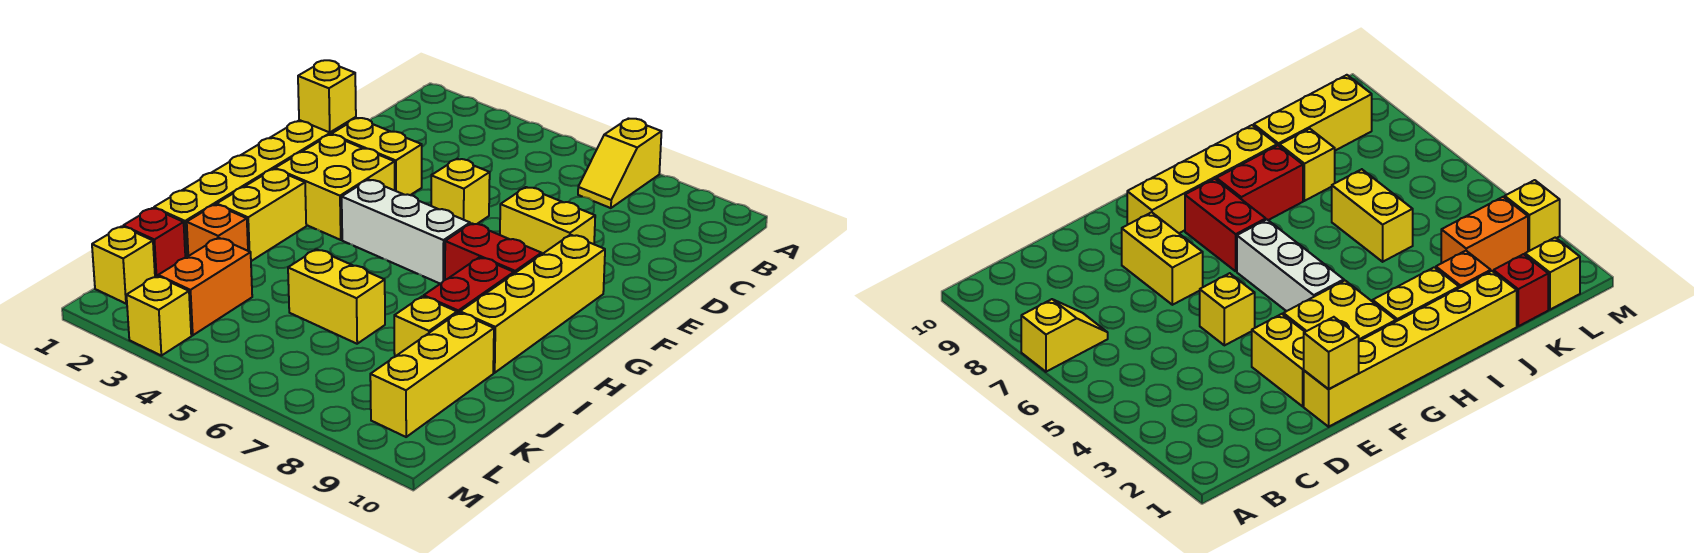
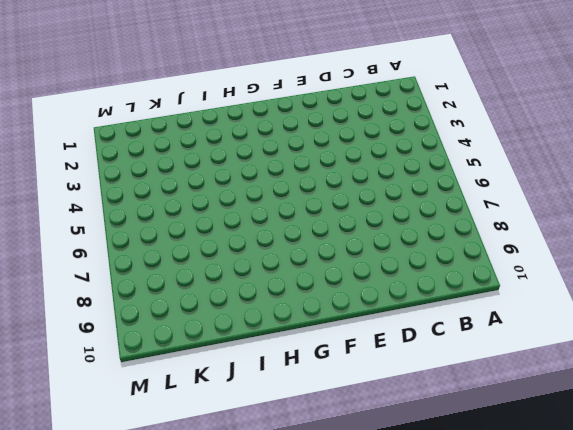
none -> yellow slope A7:B7 level 1 top A
none -> yellow brick E1:J1 level 1
none -> yellow brick E2:E3 level 1

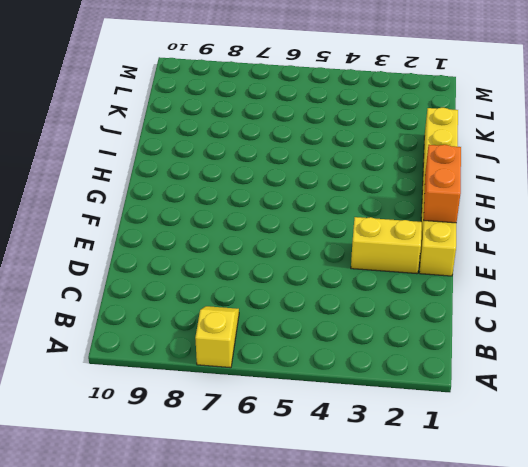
orange brick F1:G1 level 2 -> orange brick K3:L3 level 1
none -> yellow brick E5 level 1
none -> yellow brick E7:E8 level 1
none -> yellow brick F2:G3 level 1

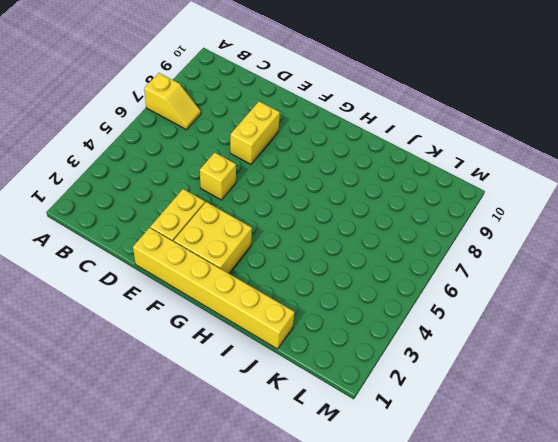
none -> yellow brick F9:I9 level 1
none -> white brick G4:G6 level 1
none -> red brick G7:G8 level 1

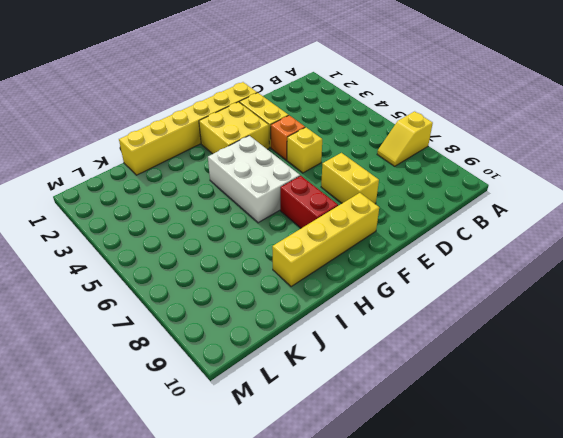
orange brick E4 level 1 -> orange brick J2 level 1
white brick G4:H6 level 1 -> white brick G4:G6 level 1
none -> yellow brick H2:I2 level 1
none -> red brick H8:I8 level 1
none -> yellow brick J5:J6 level 1

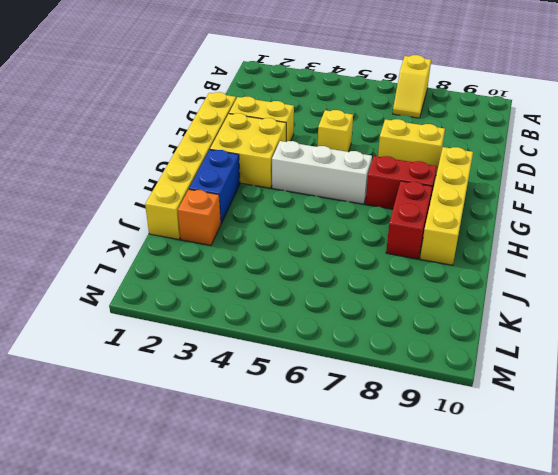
blue brick H2:I2 level 1 -> yellow brick H2:I2 level 1
none -> yellow brick J5:J6 level 1
none -> yellow brick J8 level 1
none -> yellow brick J9:L9 level 1

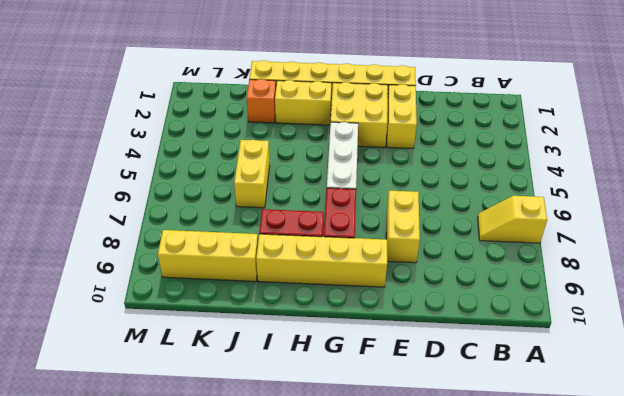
none -> yellow brick E5 level 1
none -> yellow brick J8 level 1
none -> red brick K1 level 1

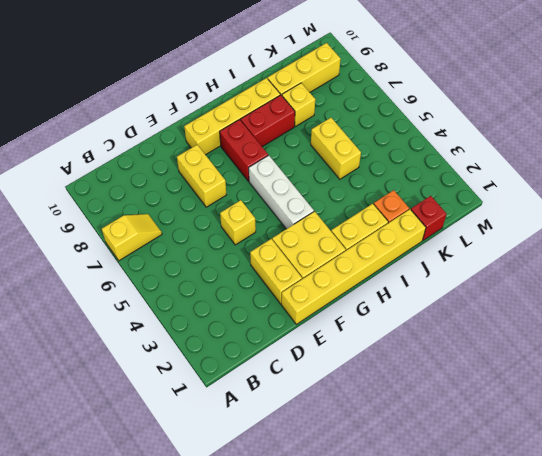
none -> orange brick K3:L3 level 1
none -> yellow brick L1 level 1
none -> yellow brick M3 level 1

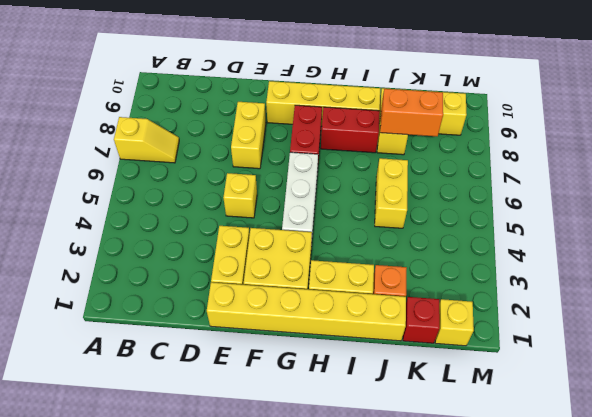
orange brick J8:K8 level 2 -> orange brick K3:L3 level 1
none -> yellow brick M3 level 1
none -> yellow brick E1 level 2

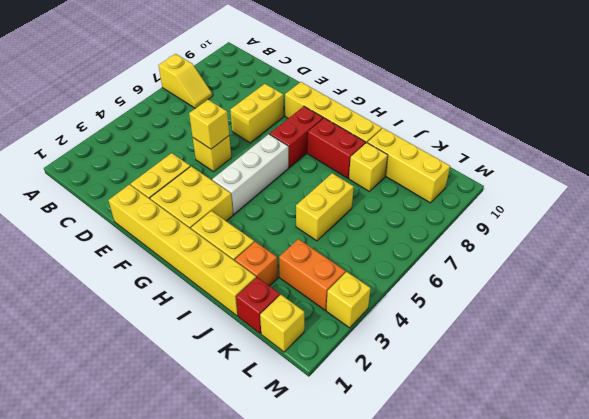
yellow brick E5 level 2 -> yellow brick E1 level 2

